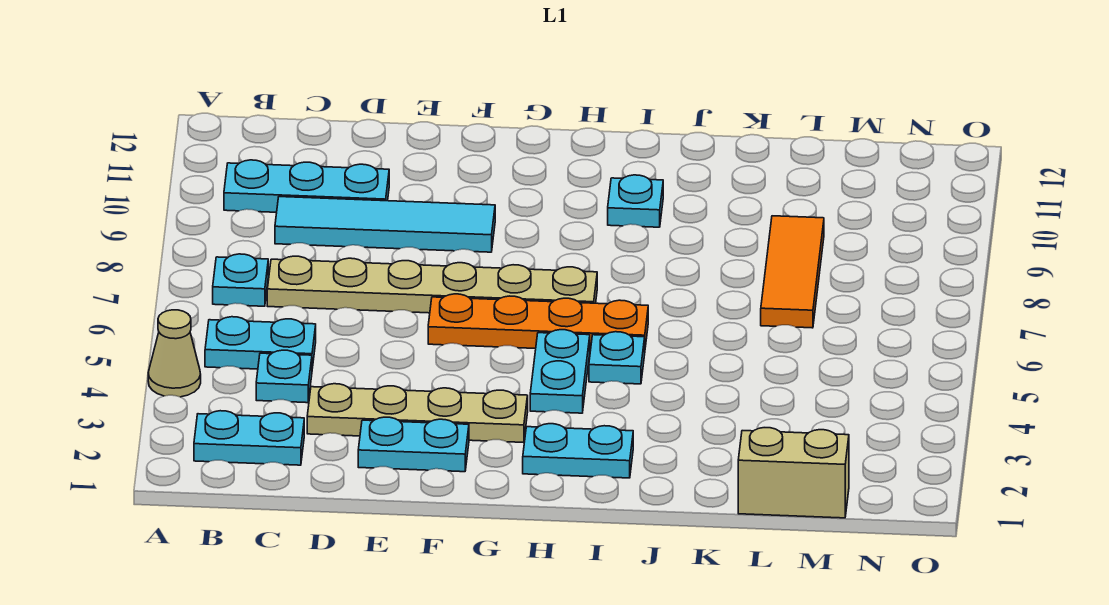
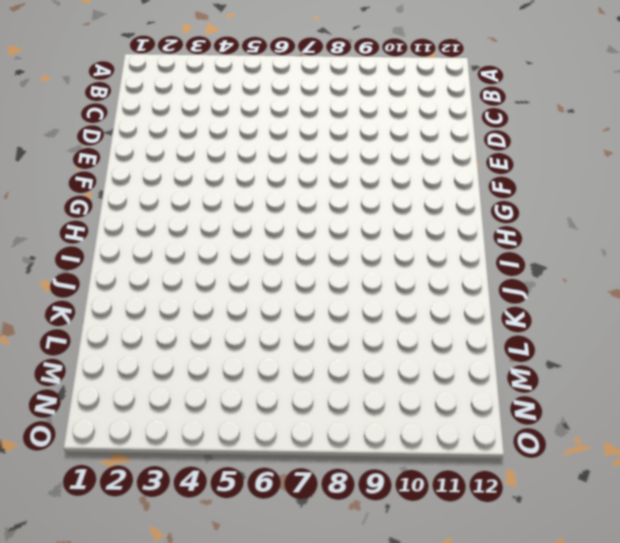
none -> tan cone A4 level 1
none -> cyan plate B2:C2 level 1
none -> cyan plate B5:C5 level 1

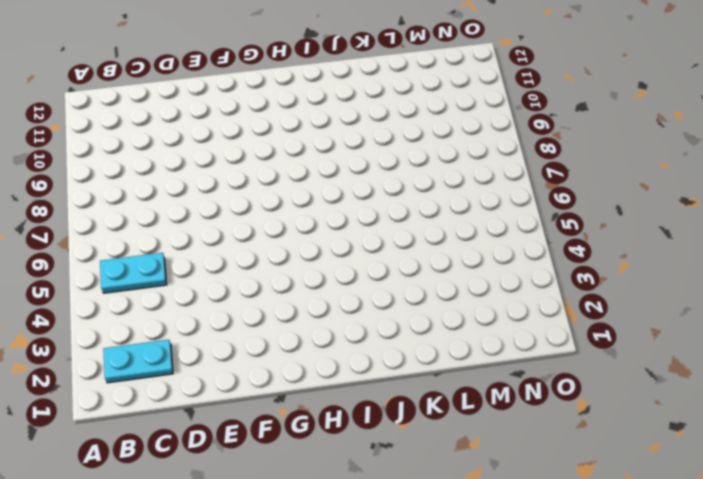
none -> tan cone A4 level 1
none -> cyan plate B7 level 1
none -> cyan plate B10:D10 level 1

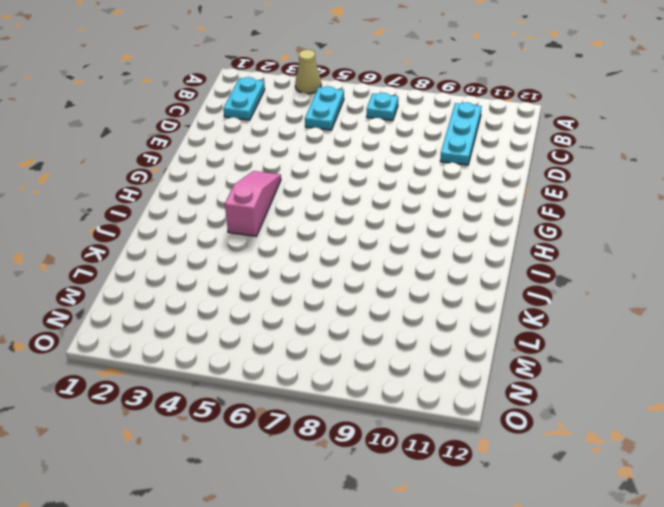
pink slope G4:I4 level 1 top I -> cyan plate H4:H5 level 1
none -> cyan plate C4 level 1
none -> tan plate C7:H7 level 1
none -> cyan tile C9:F9 level 1

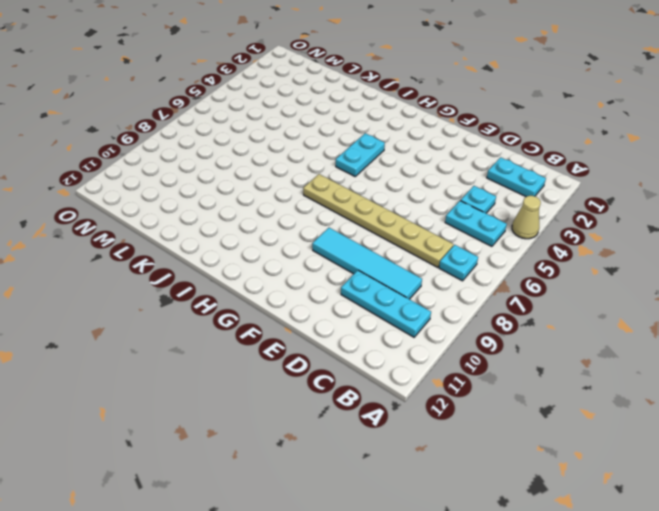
none -> tan plate D3:G3 level 1
none -> cyan plate E2:F2 level 1
none -> orange plate F6:I6 level 1

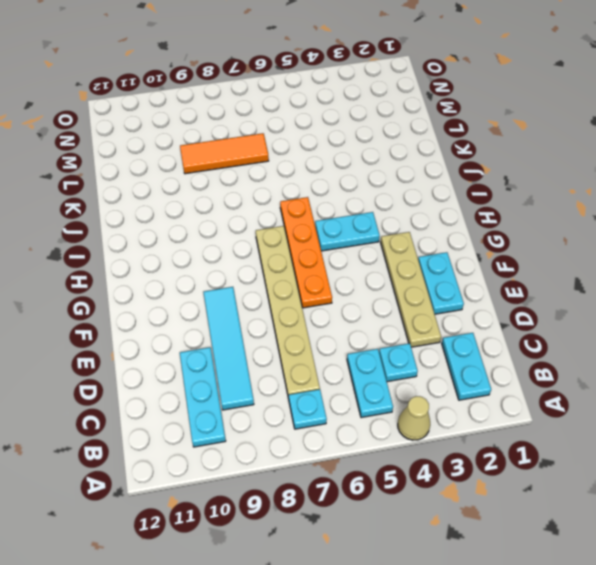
none -> cyan plate H2:I2 level 1
none -> cyan plate I5 level 1
none -> cyan plate I10 level 1

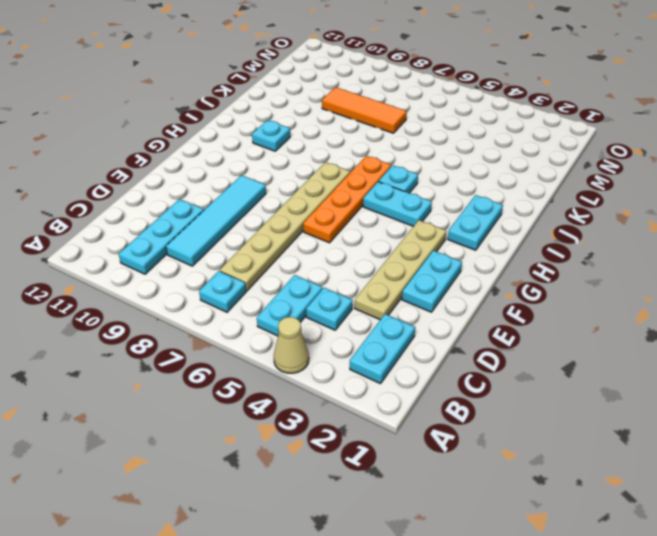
none -> tan brick L1:M1 level 1

